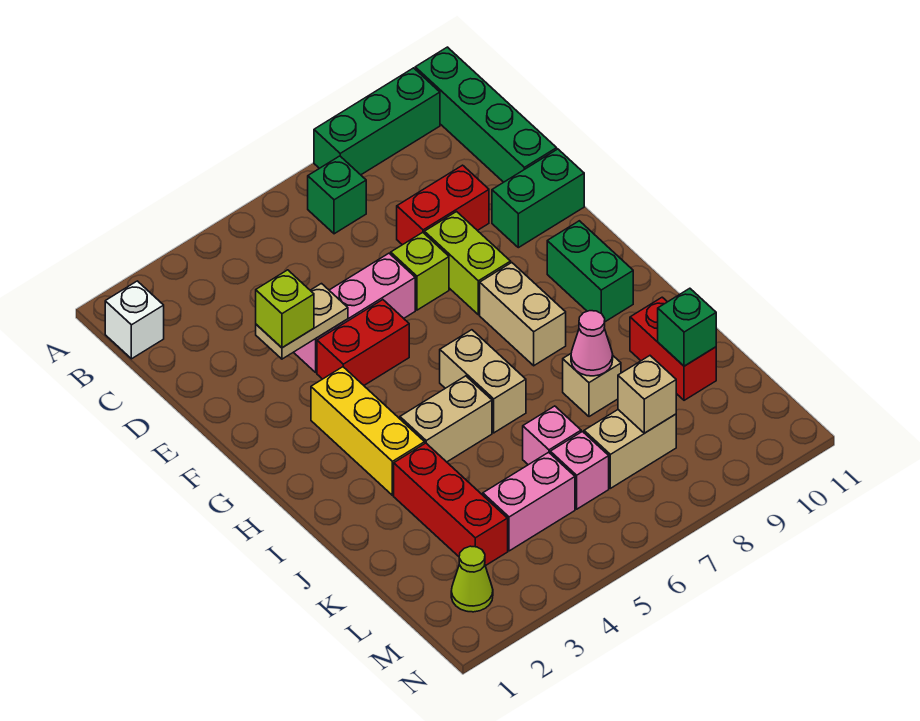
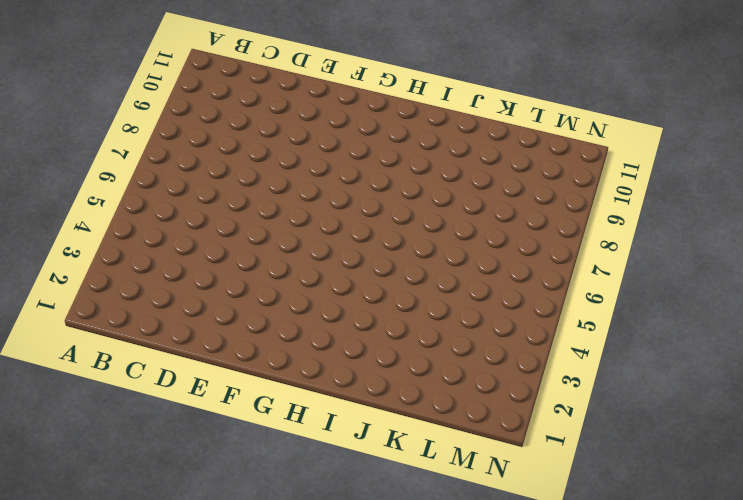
none -> green brick A8:A10 level 1
none -> green brick A11:D11 level 1
none -> white brick B1 level 1

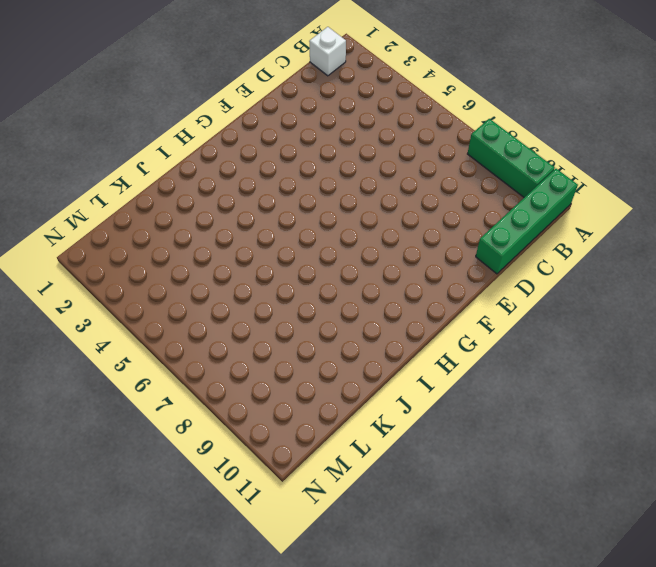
none -> green brick B7 level 1
none -> red brick D8:D9 level 1
none -> pink brick E4:E6 level 1

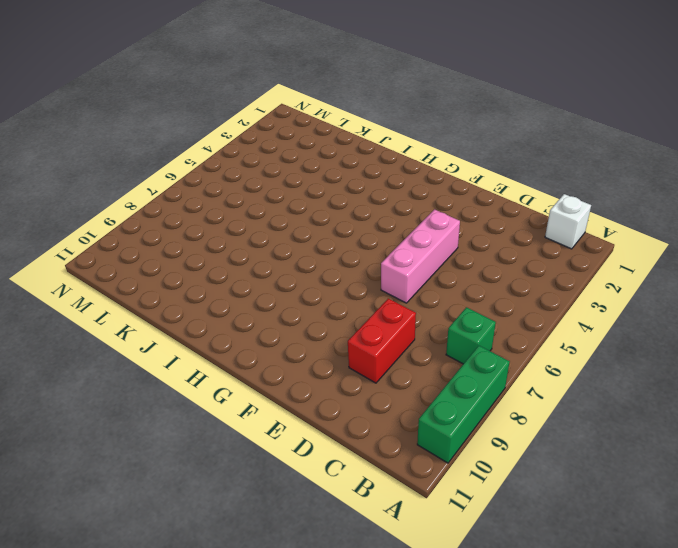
none -> green brick A11:D11 level 1
none -> lime brick E7 level 1
none -> lime brick E8:F8 level 1

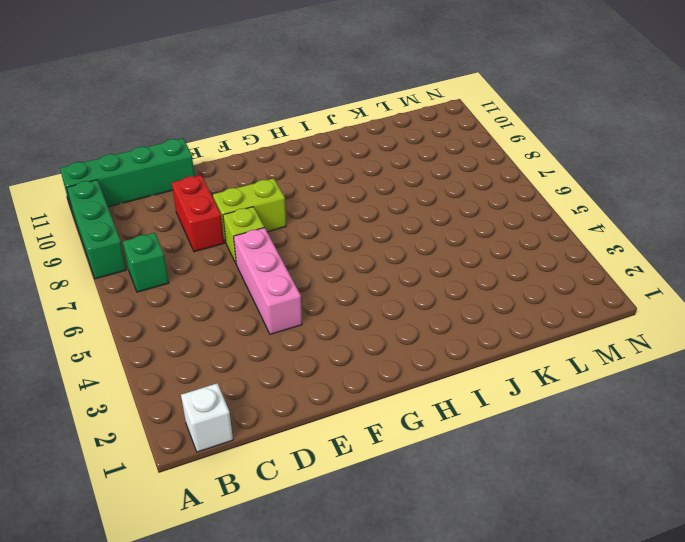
none -> green brick E10:E11 level 1
none -> red brick F4:F5 level 1
none -> yellow brick G3:I3 level 1

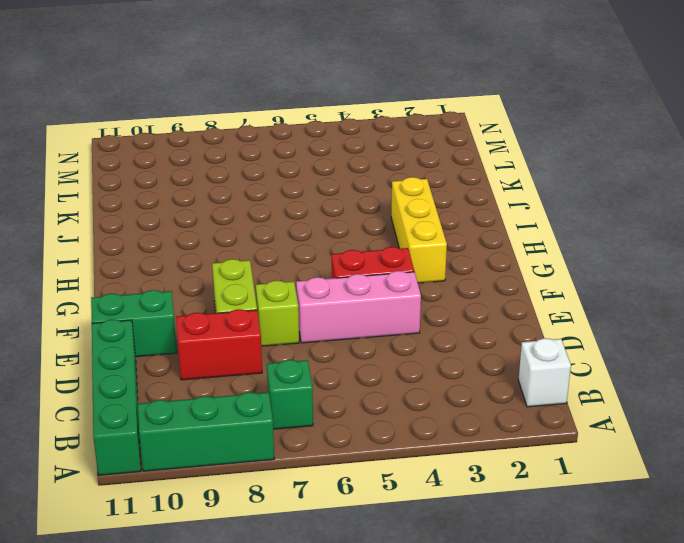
none -> tan brick G8:H8 level 1
none -> green brick G10:H10 level 1
none -> tan brick H6:I6 level 1

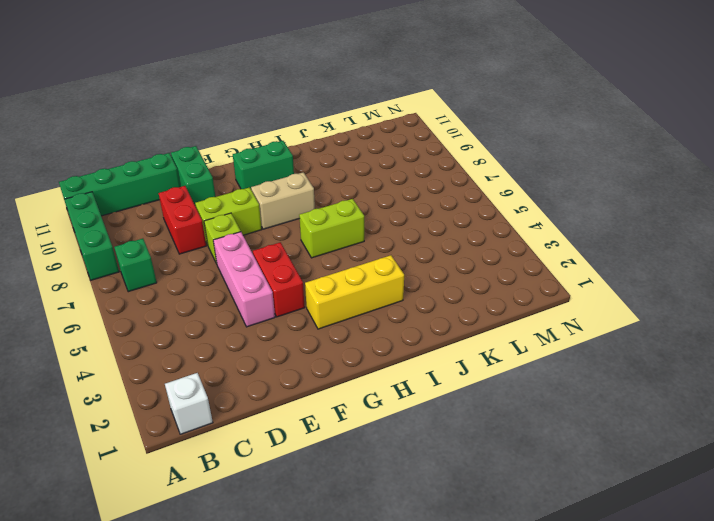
lime brick H6:I6 level 1 -> tan brick H6:I6 level 1
none -> tan brick I4:I5 level 1
none -> red brick J3:L3 level 1
none -> tan brick J8 level 1

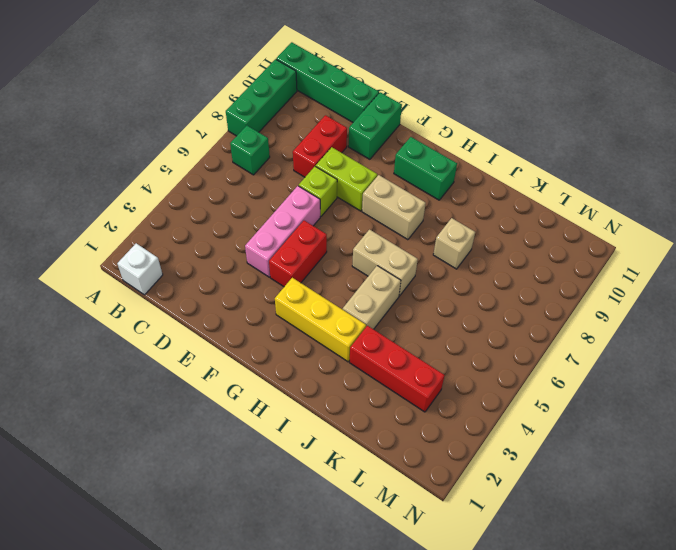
none -> red brick J10:K10 level 1
none -> pink brick K6 level 1
none -> pink brick L4:L5 level 1

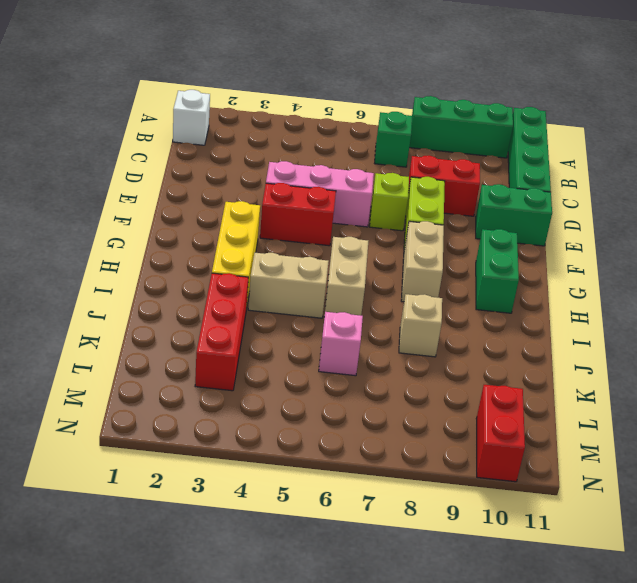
red brick M10:N10 level 1 -> red brick J10:K10 level 1
none -> pink brick L4:L5 level 1
none -> pink brick L6 level 1
none -> tan brick L7:L8 level 1

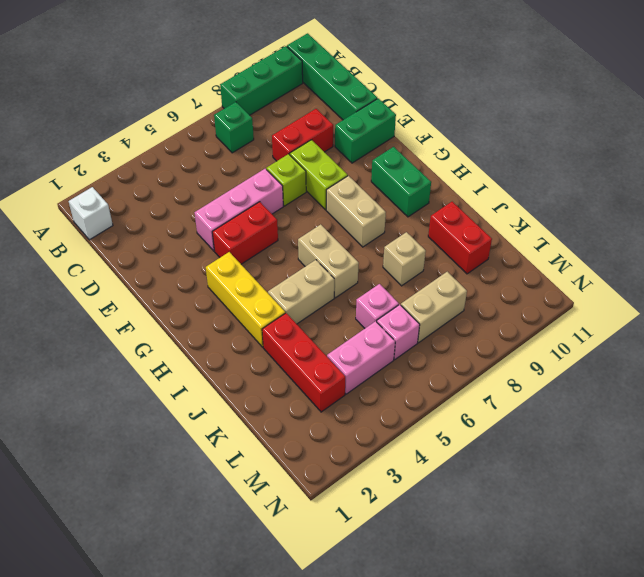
none -> lime cone M2 level 1
none -> tan plate E3:E4 level 2
none -> pink cone J8 level 2

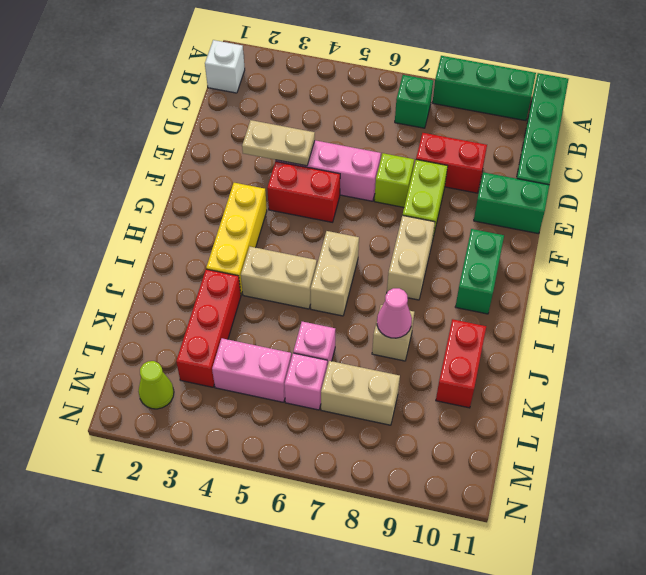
none -> green brick K10 level 2
none -> tan brick L8 level 2
none -> lime brick E3 level 3

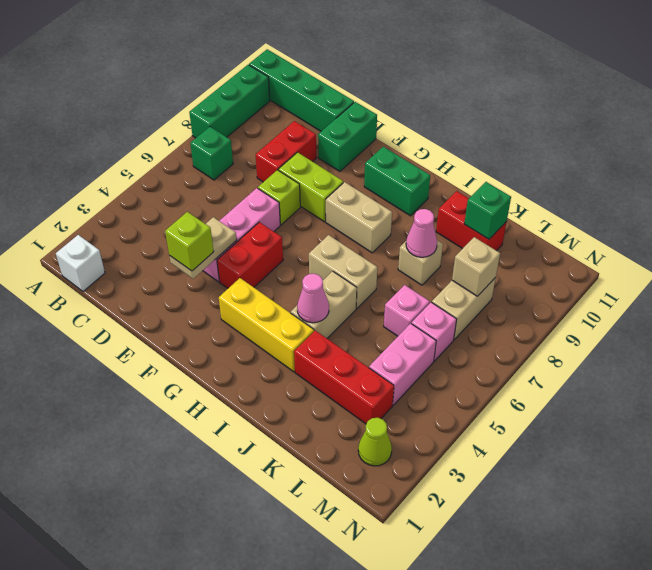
pink cone I4 level 2 -> none

